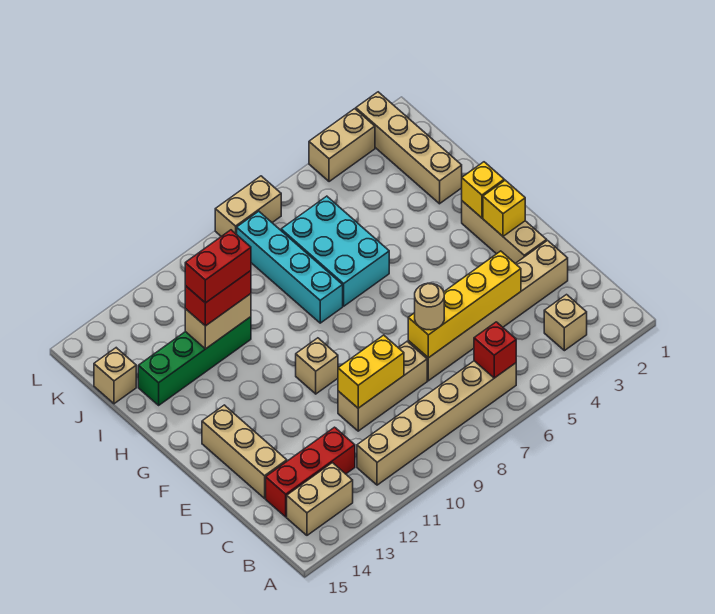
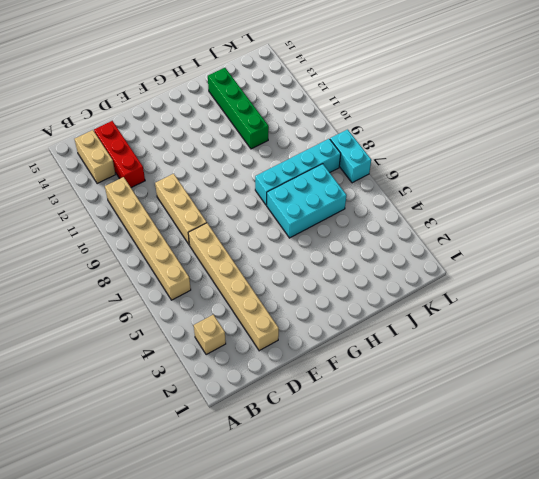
cyan brick L7:L8 level 1 -> tan brick L7:L8 level 1
none -> tan brick D14:F14 level 1
none -> tan brick E2:G2 level 1
none -> tan brick F10 level 1

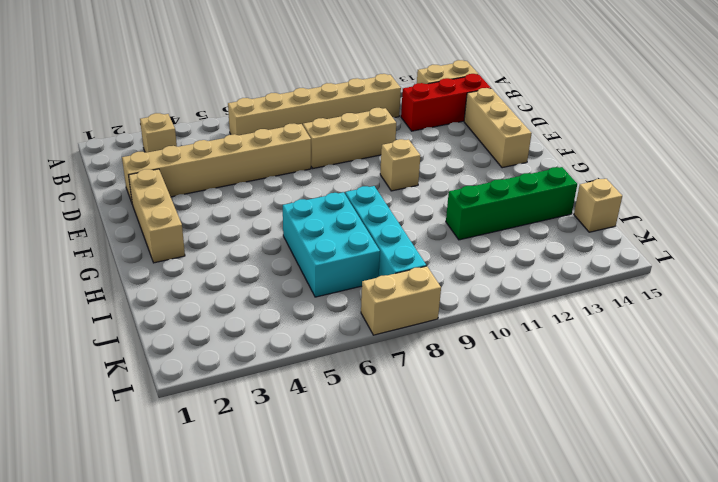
none -> tan brick I2:L2 level 1
none -> tan brick L3:L4 level 1
none -> red brick B6 level 2

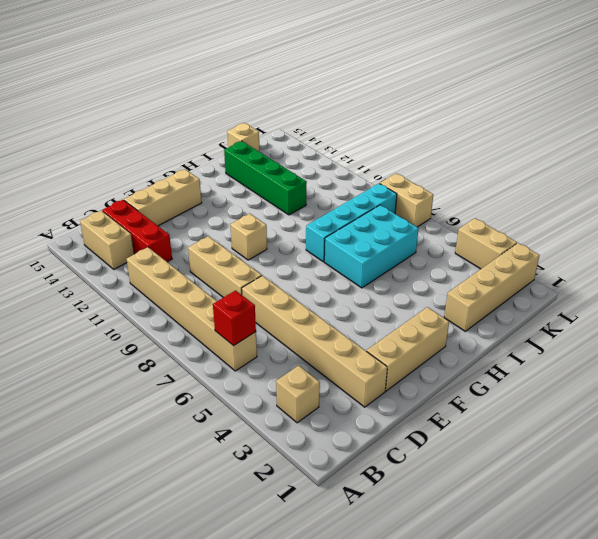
none -> yellow brick D4:D7 level 2
none -> yellow brick D9:D10 level 2
none -> yellow brick F2 level 2

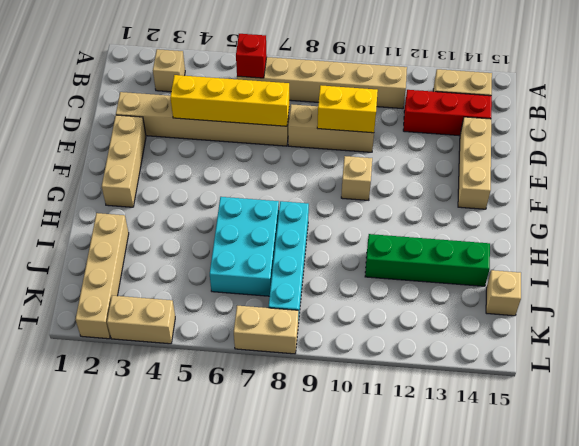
none -> yellow brick F2 level 2
none -> yellow brick G2 level 2
none -> tan brick I11:I12 level 2

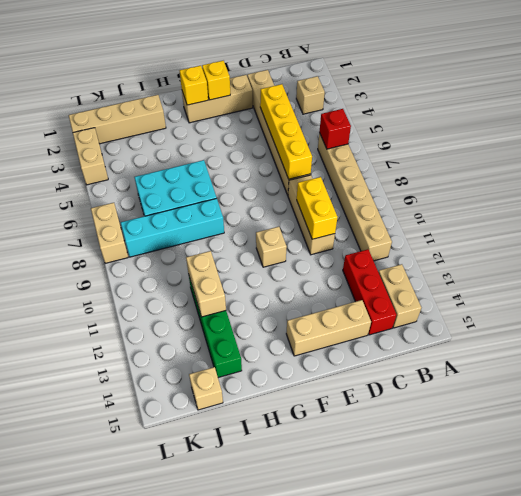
none -> tan round brick D7 level 3
none -> red brick I11:I12 level 3
none -> red brick I11:I12 level 4

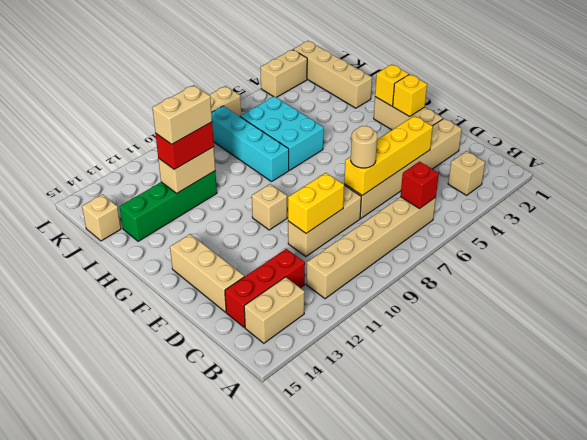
tan brick I11:I12 level 4 -> red brick I11:I12 level 4

